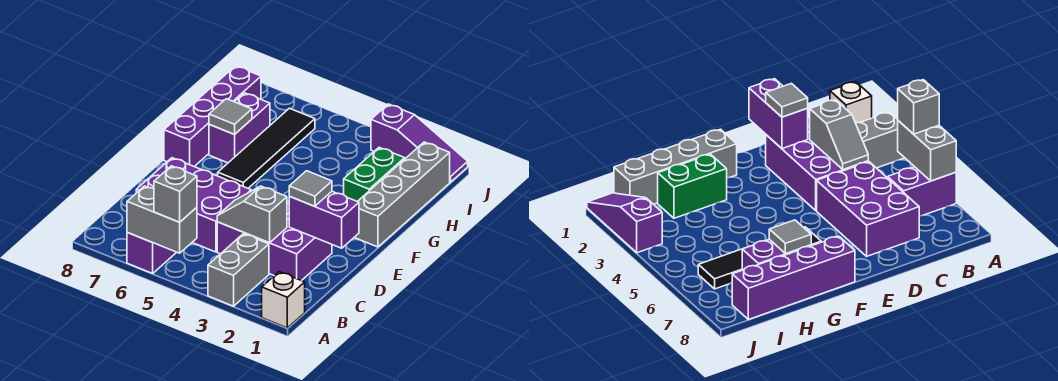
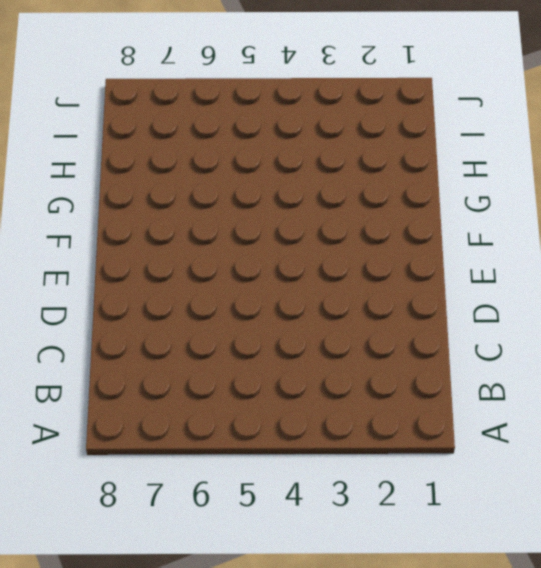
none -> white brick A1 level 1
none -> grey brick A3:B3 level 1
none -> purple brick A6:B6 level 1

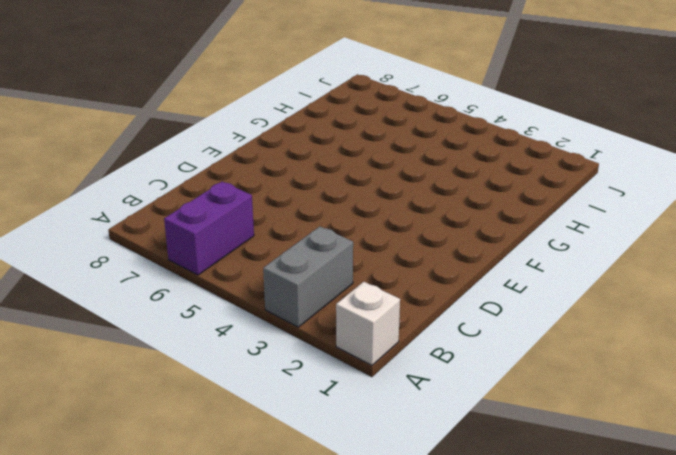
none -> purple brick C2:D4 level 1
none -> purple brick C5:D7 level 1
none -> grey brick F1:I1 level 1

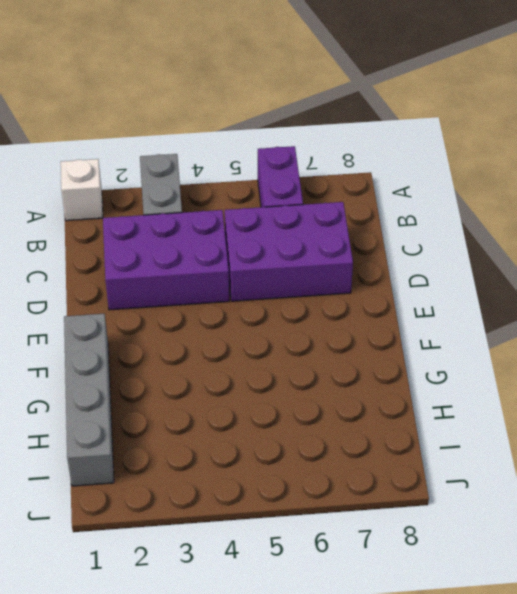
none -> black tile F6:I6 level 1
none -> purple brick F8:I8 level 1
none -> green brick G2:H2 level 1

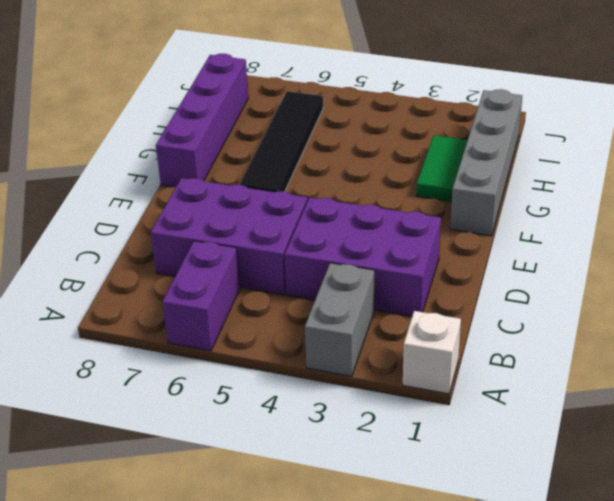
green tile G2:H2 level 1 -> green brick G2:H2 level 1
none -> purple brick G7:H7 level 1
none -> purple slope J1:J3 level 1 top 3
none -> grey brick A5:A6 level 2

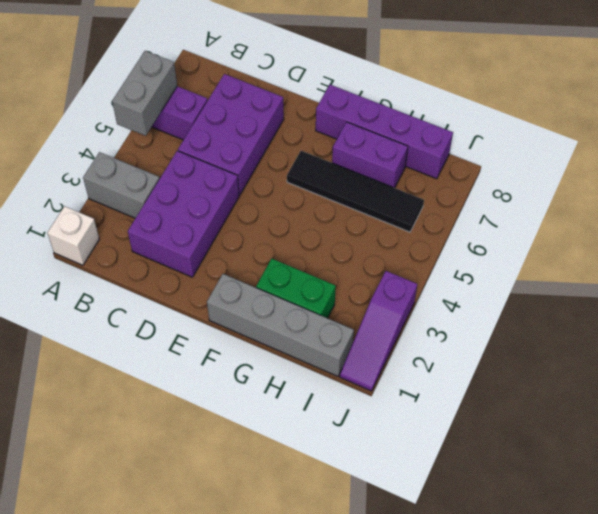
none -> grey slope C3:C4 level 2 top 3
none -> purple brick D1:D2 level 2
none -> grey tile G7 level 2

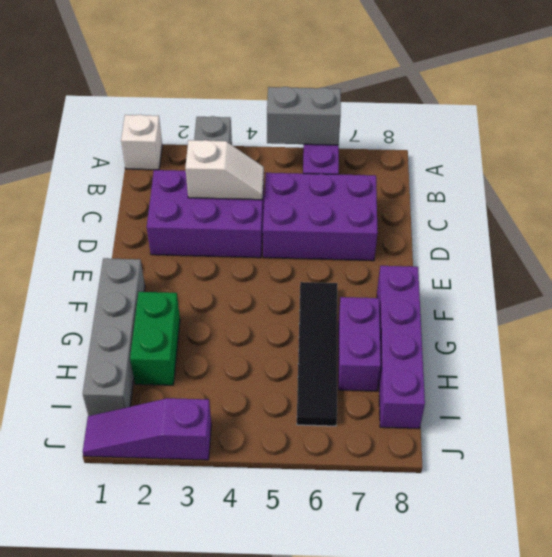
white slope C3:C4 level 2 top 3 -> grey slope C3:C4 level 2 top 3
none -> purple brick D1:D2 level 2
none -> grey tile G7 level 2
none -> grey brick A5 level 3

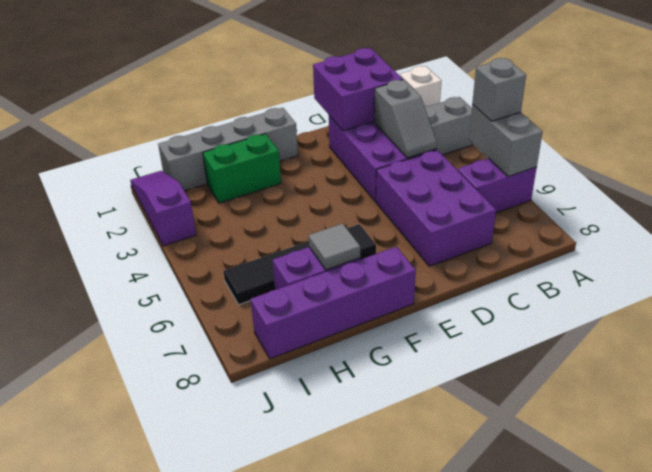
purple brick C1:D2 level 2 -> purple brick D1:D2 level 2
none -> grey tile D2 level 3

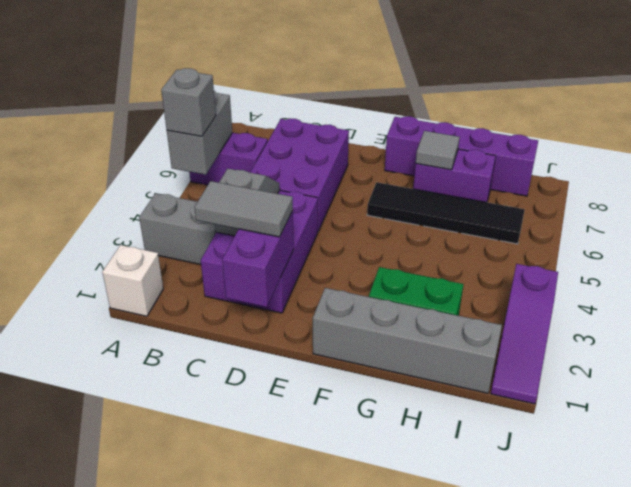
grey tile C2:D2 level 3 -> grey tile D2 level 3

